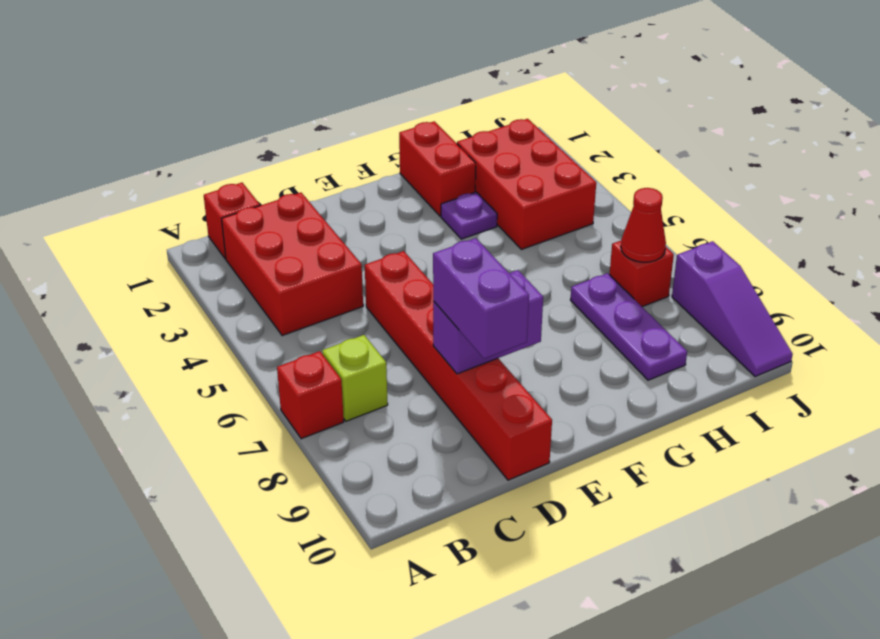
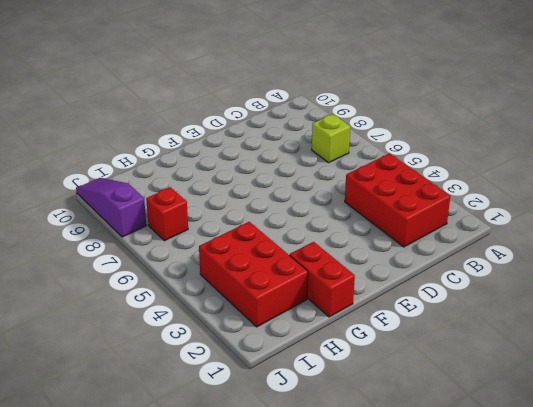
none -> red brick A7 level 1
none -> red brick B1 level 1
none -> red brick D5:D10 level 1

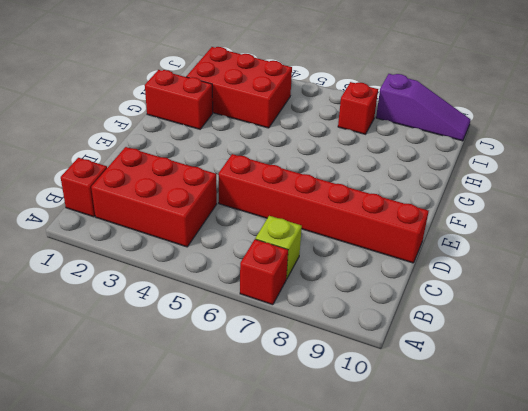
none -> purple plate G3 level 1
none -> purple plate H7:H9 level 1
none -> purple brick D8:E8 level 2

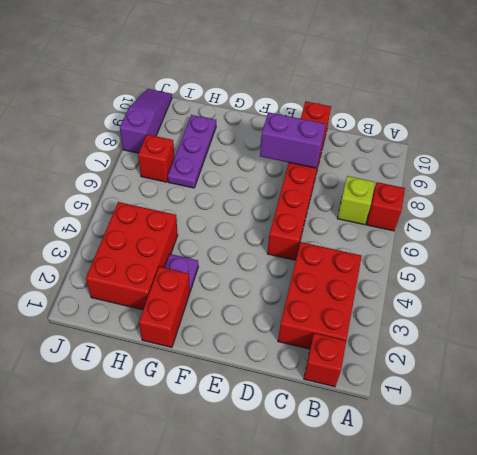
none -> red cone I7 level 2
none -> purple brick D8:D9 level 3

